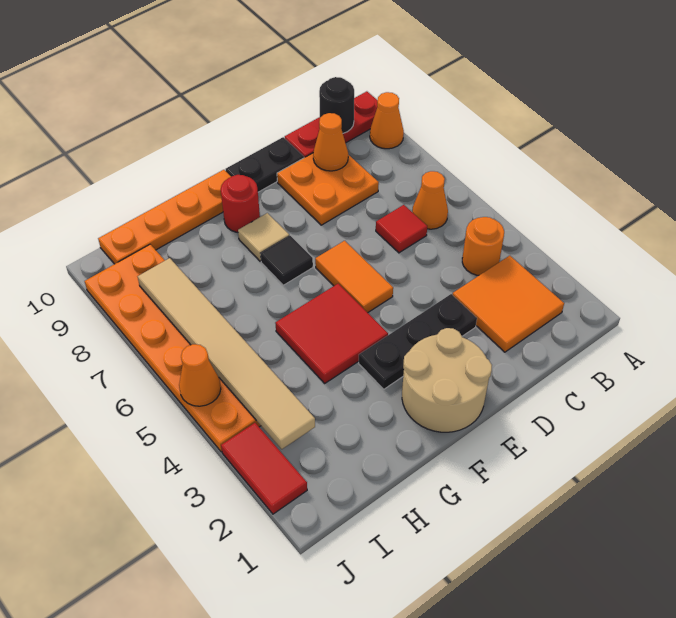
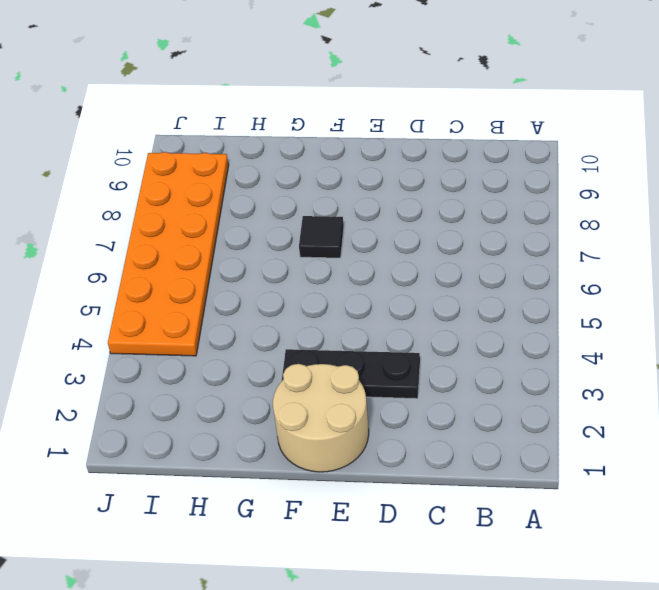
none -> orange cone A9 level 1
none -> red plate A10:C10 level 1
none -> orange tile B2:C3 level 1

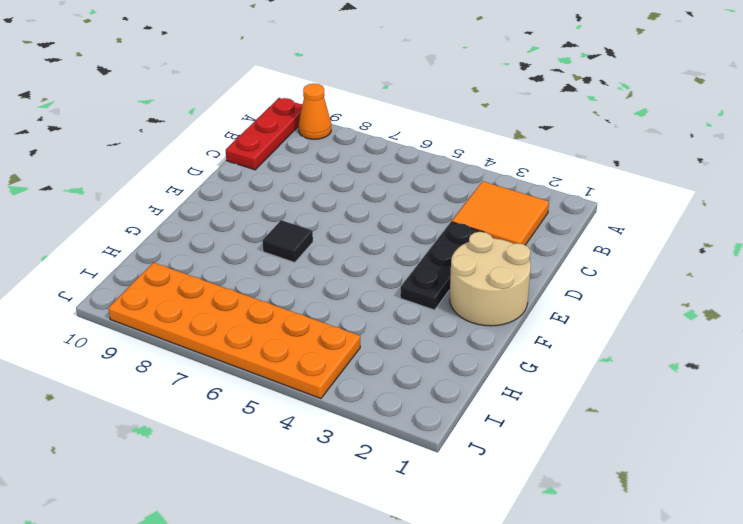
none -> orange round brick B4 level 1
none -> orange cone B6 level 1
none -> red tile C6 level 1

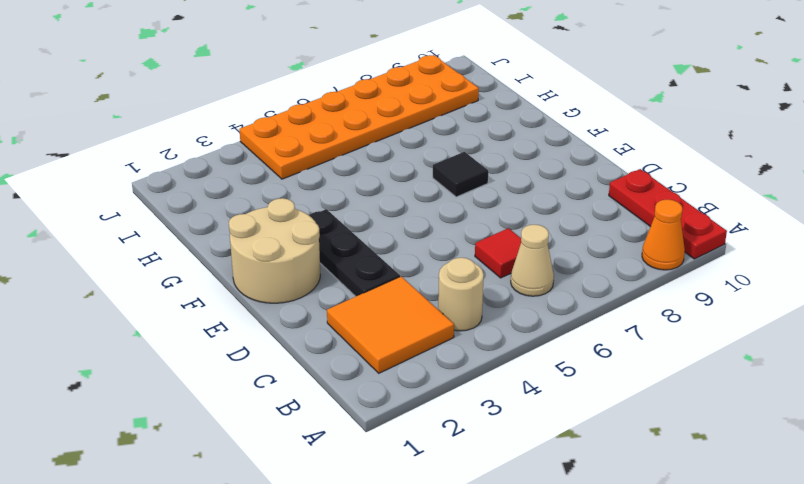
tan round brick B4 level 1 -> orange round brick B4 level 1
tan cone B6 level 1 -> orange cone B6 level 1
none -> orange plate C8:D9 level 1
none -> black plate D10:E10 level 1
none -> orange tile E5:E6 level 1

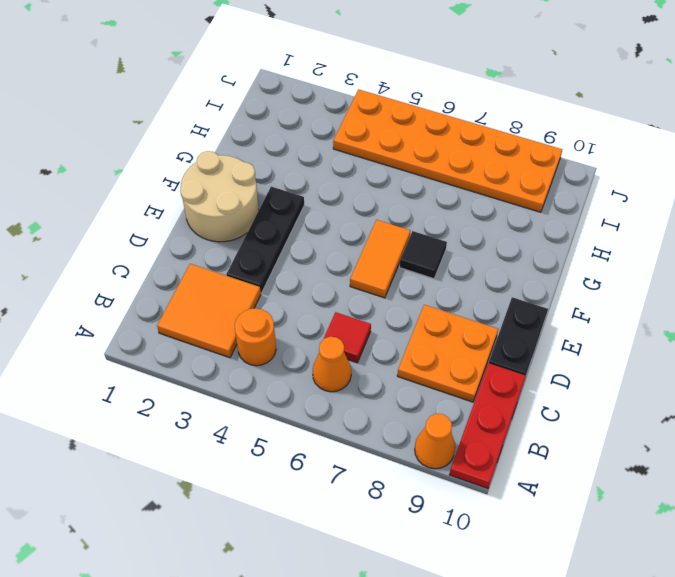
orange tile E6:F6 level 1 -> orange tile E5:E6 level 1
none -> red tile F4:G5 level 1
none -> tan tile F8 level 1
none -> red round brick F9 level 1

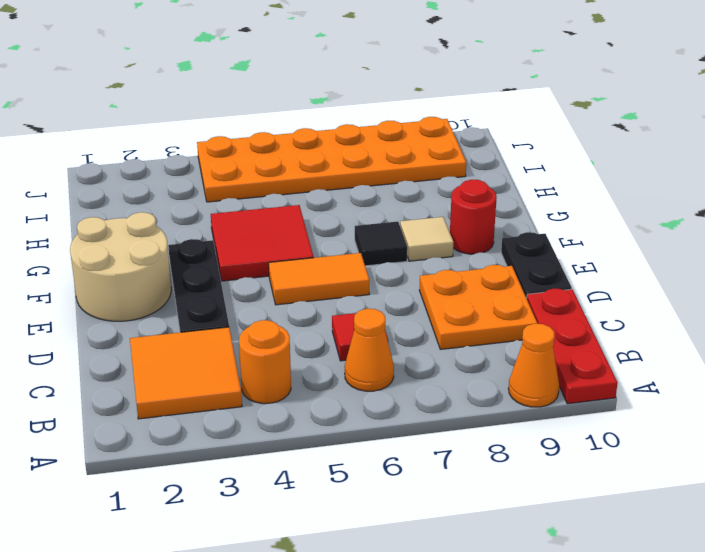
none -> orange plate F10:I10 level 1
none -> red tile J2:J3 level 1
none -> black round brick B10 level 2

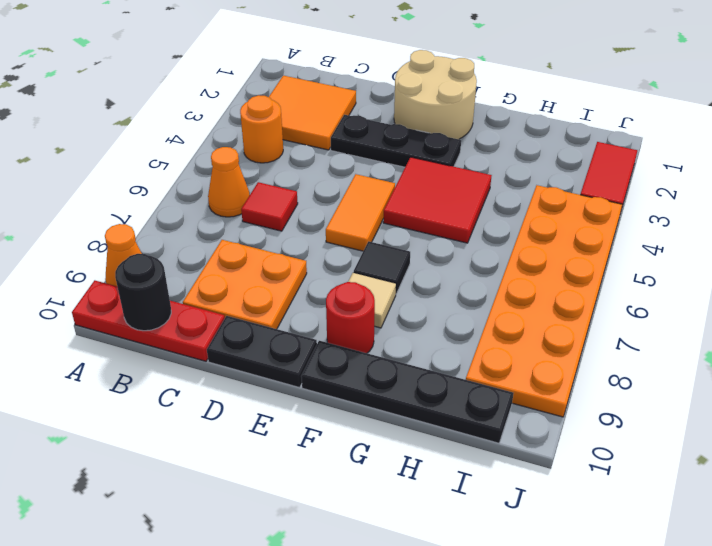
black plate F10:I10 level 1 -> orange plate F10:I10 level 1
none -> orange cone C9 level 2
none -> tan tile I3:I8 level 2
none -> orange cone J5 level 2

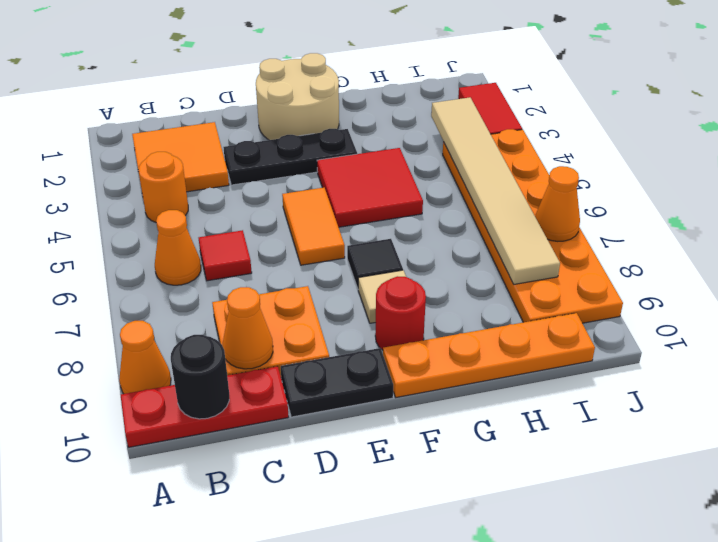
orange cone J7 level 2 -> orange cone J5 level 2

